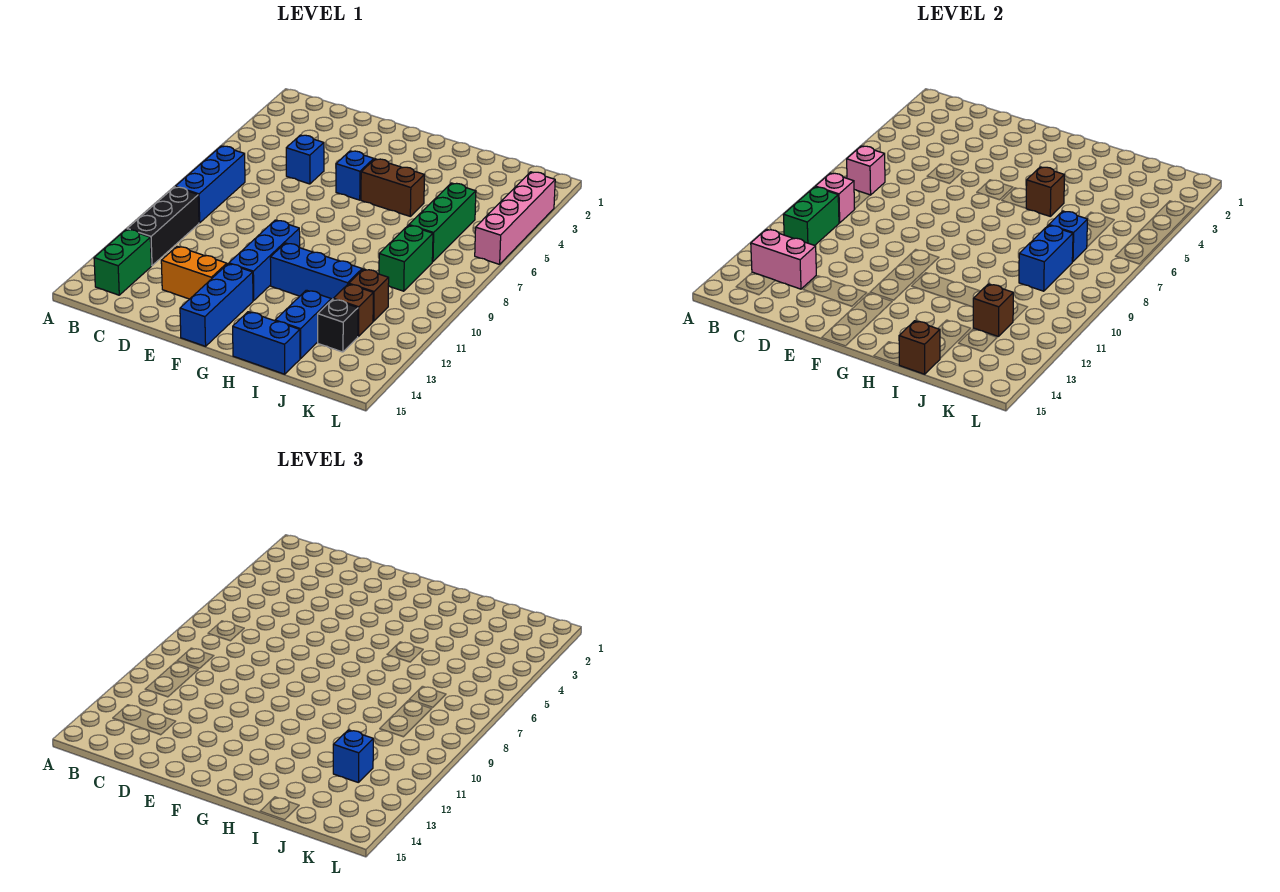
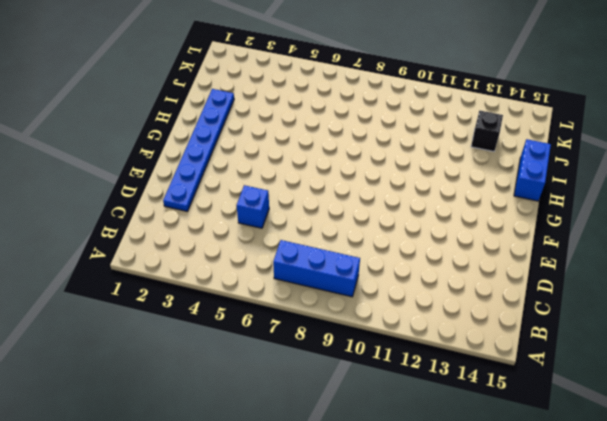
blue plate D2:I2 level 1 -> none
none -> black brick B10:B12 level 1
none -> green brick B13:B14 level 1
none -> orange brick D13:E13 level 1

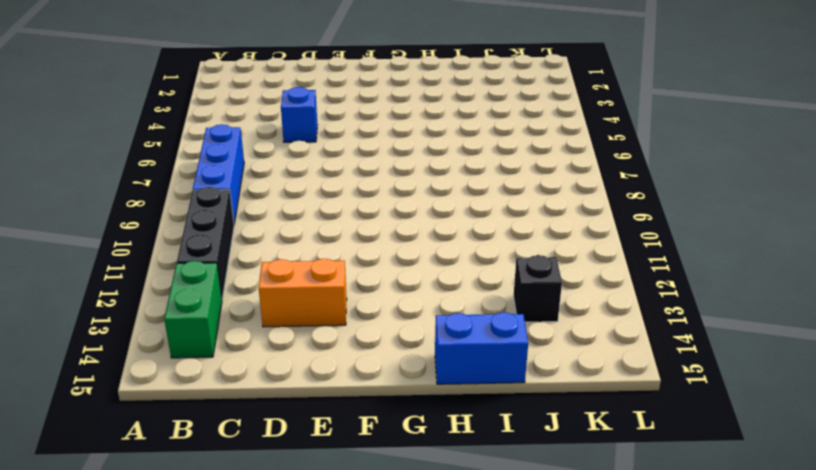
none -> blue brick F5 level 1
none -> blue brick F10:F12 level 1
none -> blue brick F13:F15 level 1

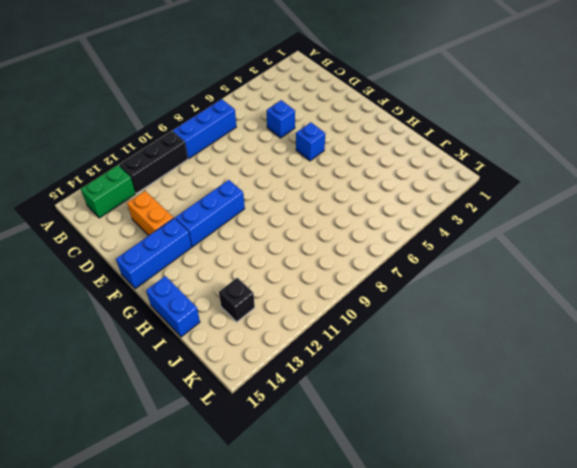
none -> brown brick G5:H5 level 1
none -> blue brick G11:I11 level 1
none -> blue brick I13:I14 level 1

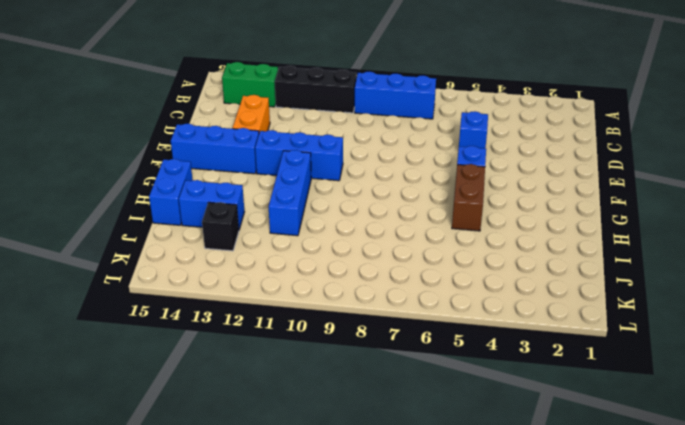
none -> green brick J5:J7 level 1
none -> green brick J8:J9 level 1
none -> brown brick J11 level 1

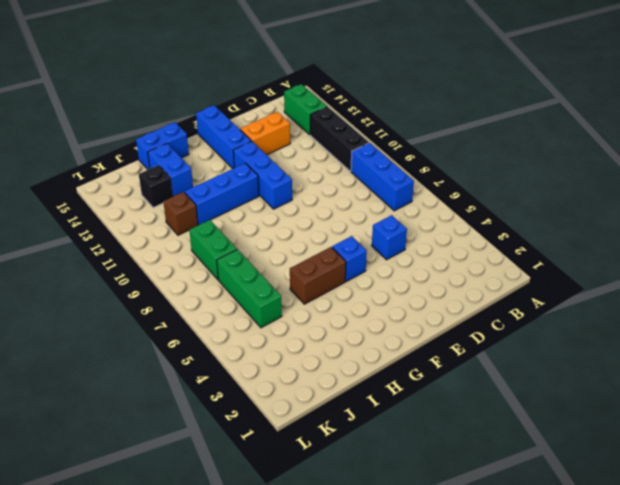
none -> brown brick J12 level 1
none -> pink brick L3:L6 level 1
none -> pink brick B7 level 2

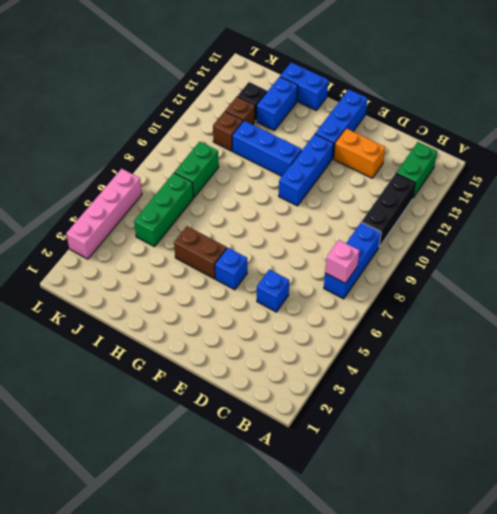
none -> pink brick B9 level 2
none -> green brick B10:B11 level 2
none -> pink brick B13:C13 level 2

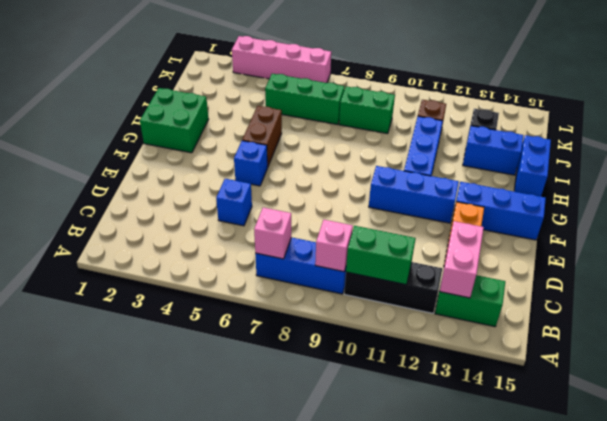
green brick G1:H2 level 1 -> none
none -> brown brick J12 level 1
none -> brown brick H5 level 2
none -> brown brick I15 level 2

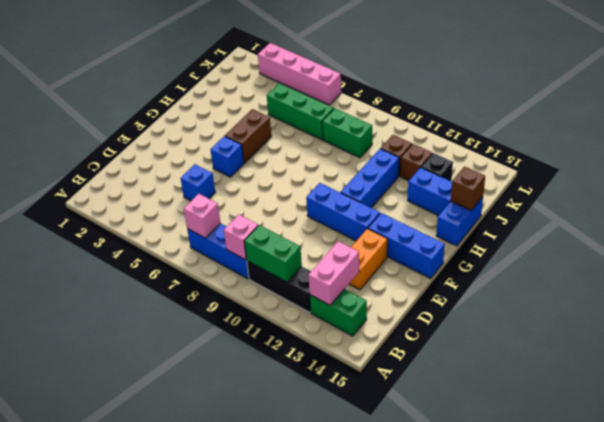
none -> brown brick H5 level 2
none -> blue brick J7 level 2
none -> blue brick J8:J9 level 2

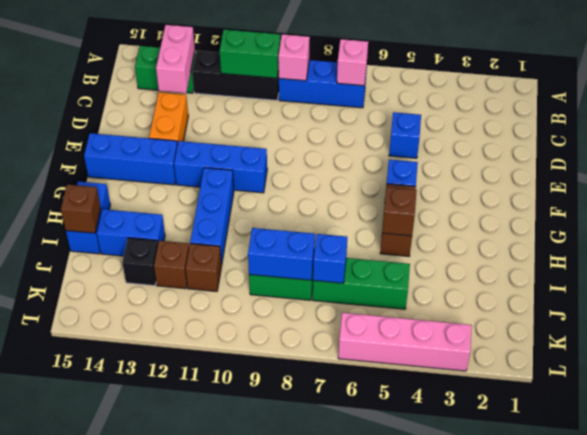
none -> brown brick J12 level 2
none -> blue brick J12 level 3

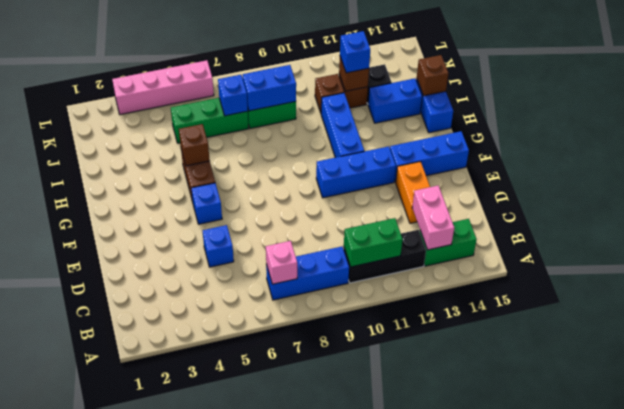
none -> pink brick B9 level 2

